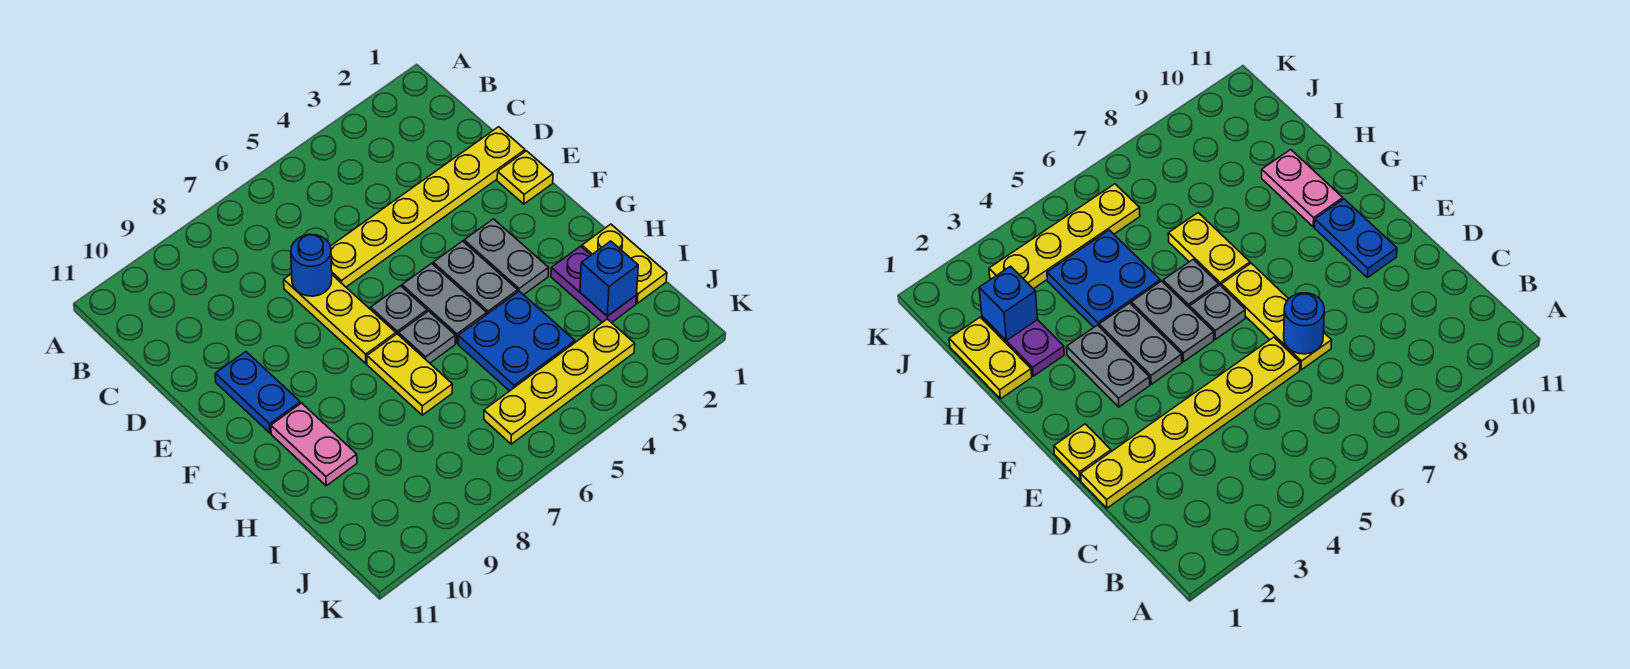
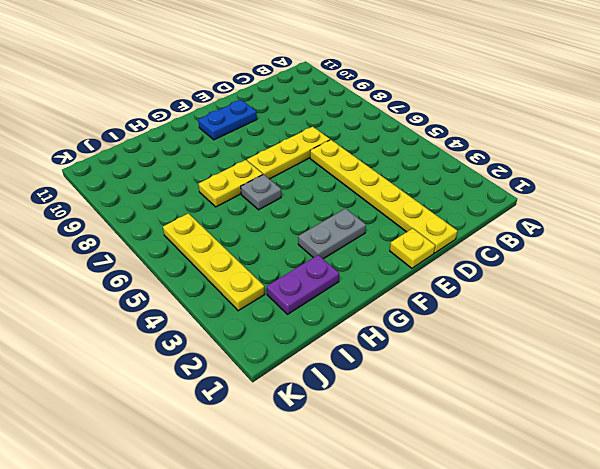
none -> grey plate F4:G4 level 1
none -> grey plate F5:G5 level 1
none -> grey plate F6 level 1

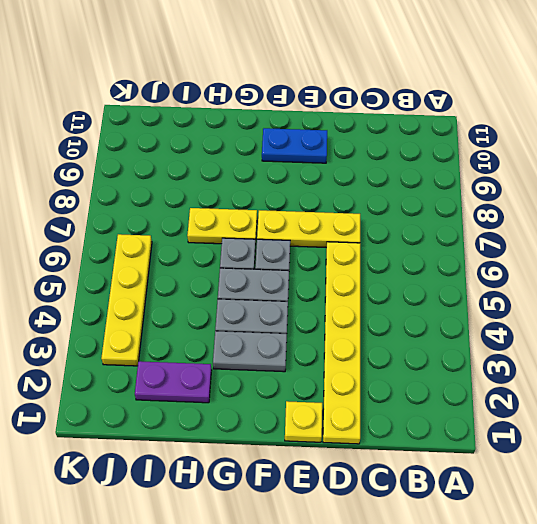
none -> pink plate G10:H10 level 1
none -> yellow plate H1:I1 level 1
none -> blue plate H4:I5 level 1

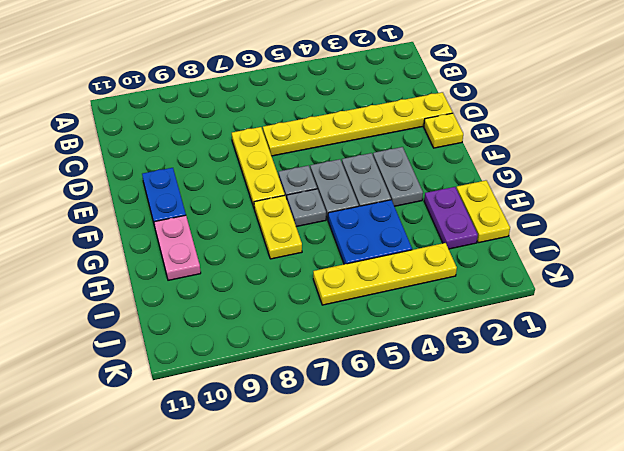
none -> blue round brick D7 level 2
none -> blue brick I2 level 2

